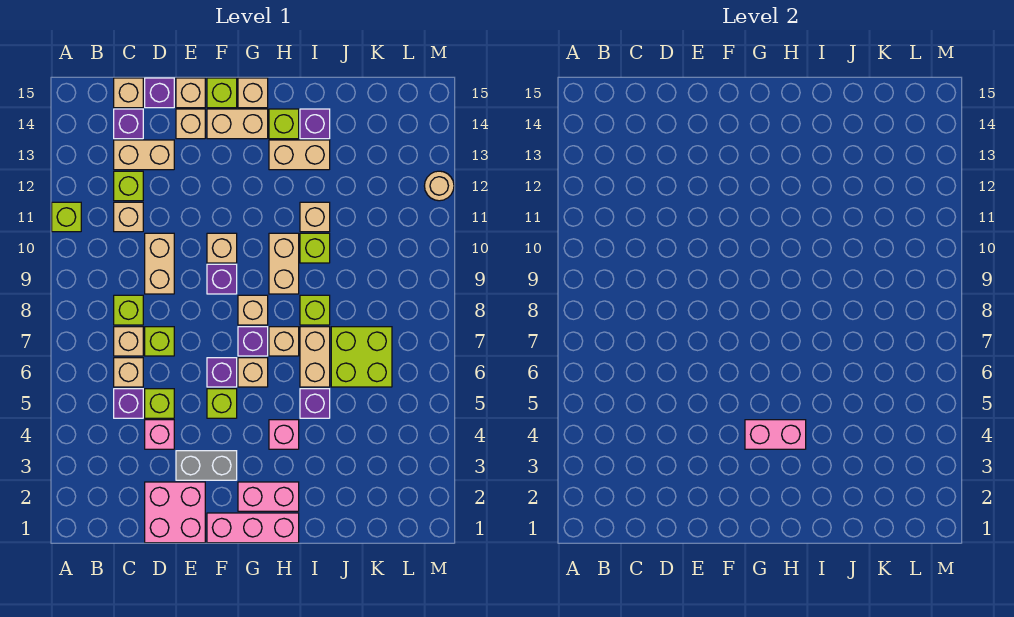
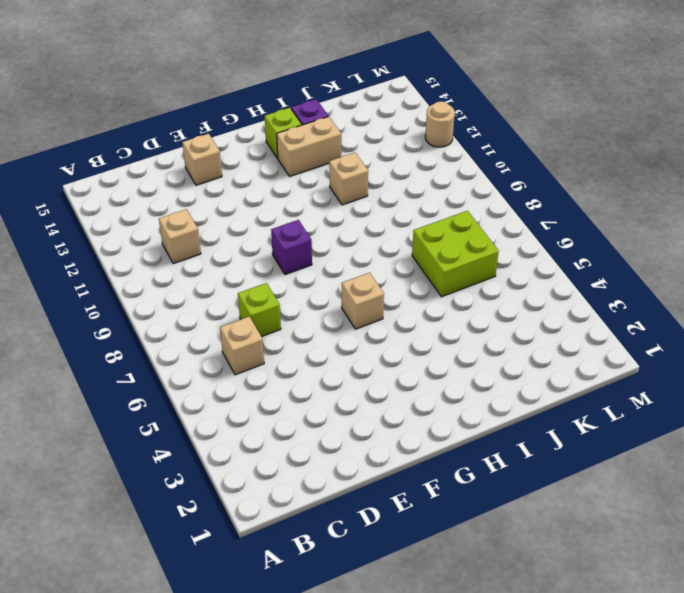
none -> lime brick A11 level 1
none -> purple brick C5 level 1
none -> tan brick C7 level 1
none -> lime brick C8 level 1

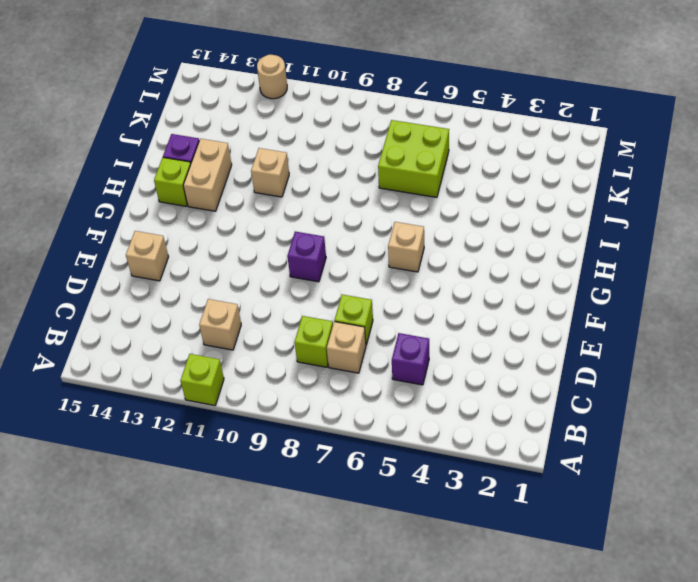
none -> tan brick C6 level 1
none -> lime brick C12 level 1
none -> tan brick C13:D13 level 1
none -> purple brick C14 level 1

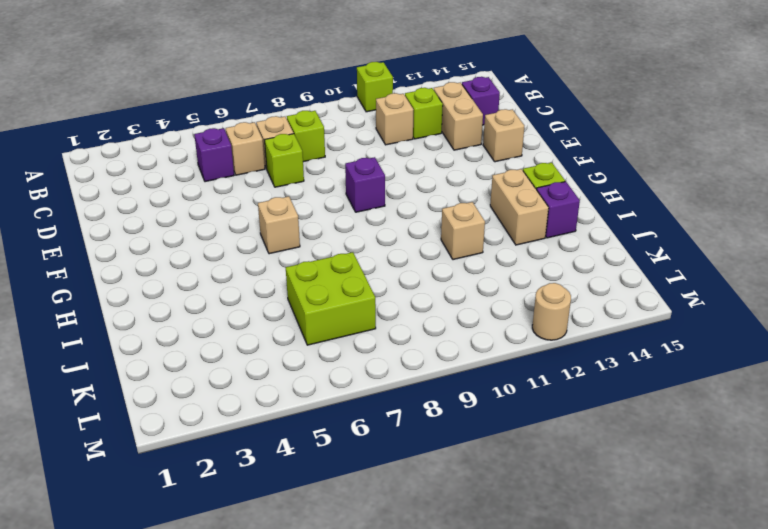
none -> tan brick C15 level 1
none -> pink brick D1:E2 level 1
none -> pink brick D4 level 1
none -> lime brick D5 level 1

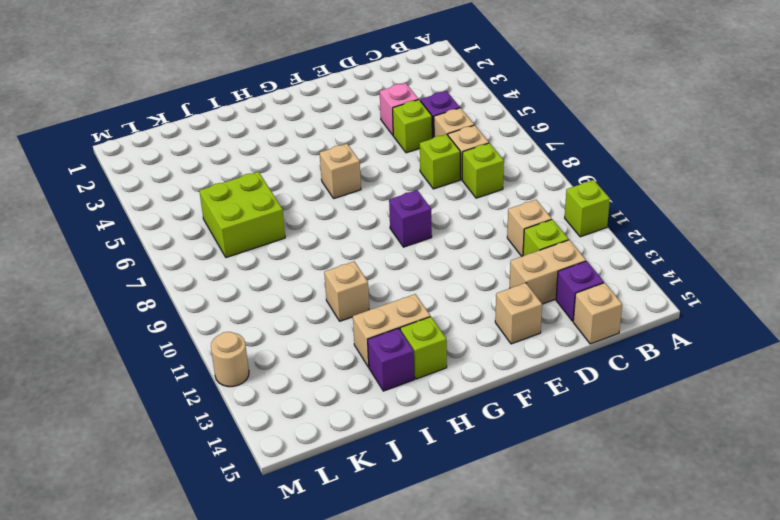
none -> pink brick D1:E2 level 1
none -> tan brick D9:D10 level 1
none -> purple brick D15 level 1
none -> grey brick E3:F3 level 1

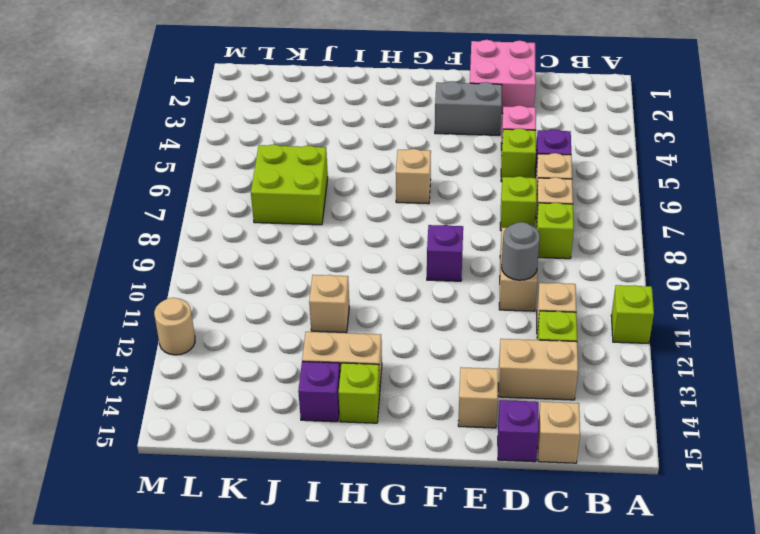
grey round brick D10 level 2 -> none
none -> purple brick C14 level 1
none -> tan brick E15 level 1
none -> pink brick F1:H1 level 1
none -> lime brick F5 level 1

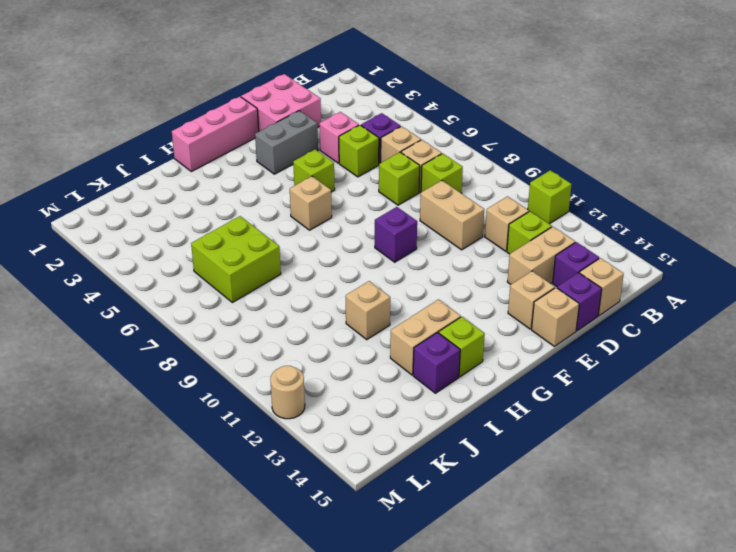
none -> purple brick F6 level 1
none -> tan brick F10 level 1
none -> tan brick F14:G14 level 1
none -> lime brick F15 level 1

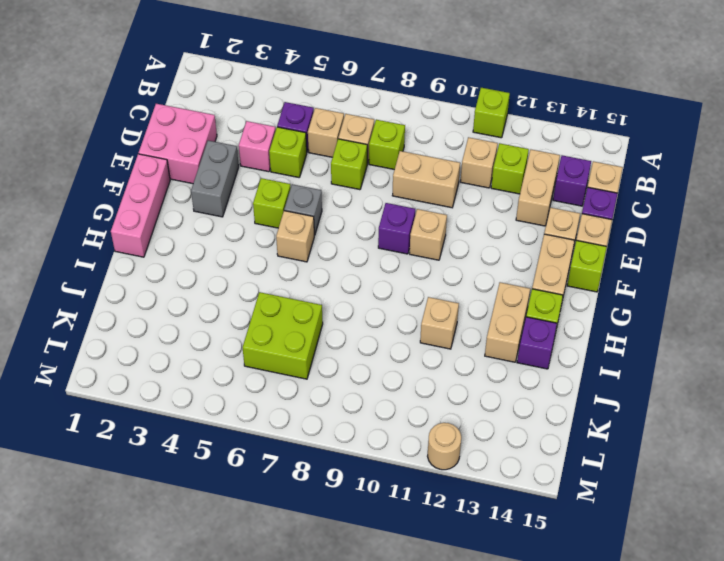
grey brick F6 level 1 -> purple brick F6 level 1
none -> pink brick G2:H2 level 1
none -> purple brick G7 level 1
none -> tan brick G8 level 1
none -> tan brick G15 level 1

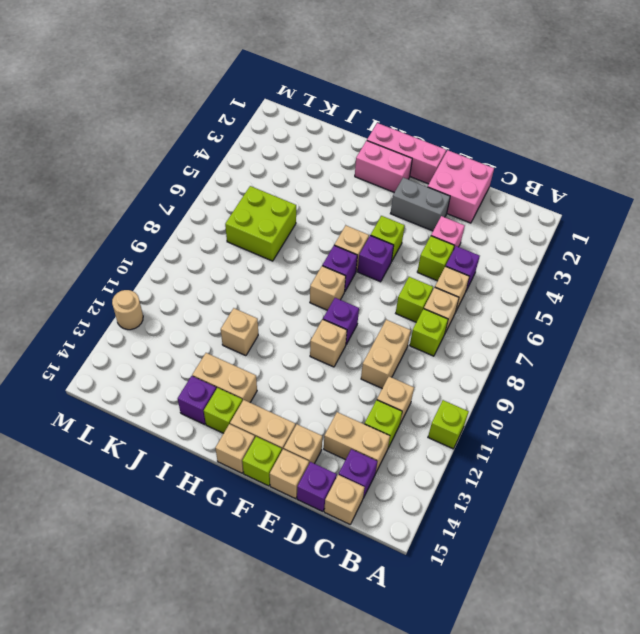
none -> pink brick H4 level 1
none -> tan brick H7 level 1
none -> tan brick H9:H10 level 1
none -> purple brick I5 level 1

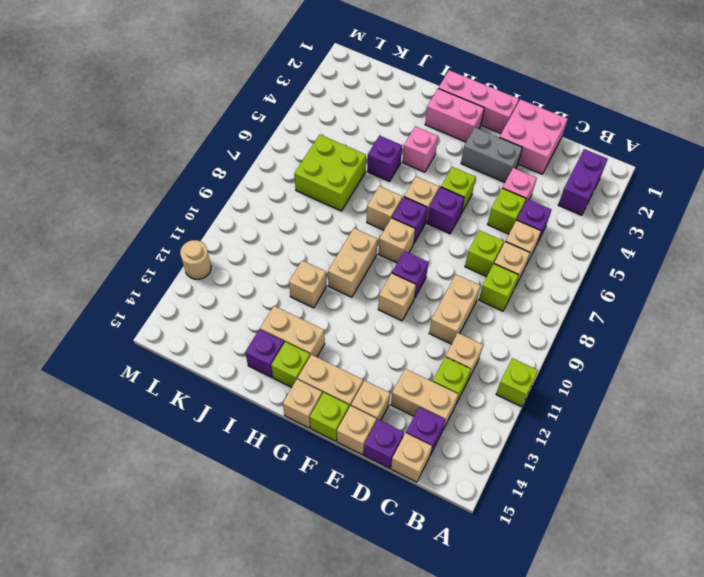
purple brick B2:B3 level 1 -> none
none -> tan brick I6:I7 level 1
none -> lime brick I8 level 1
none -> lime brick I10 level 1
none -> pink brick G4:H4 level 2

